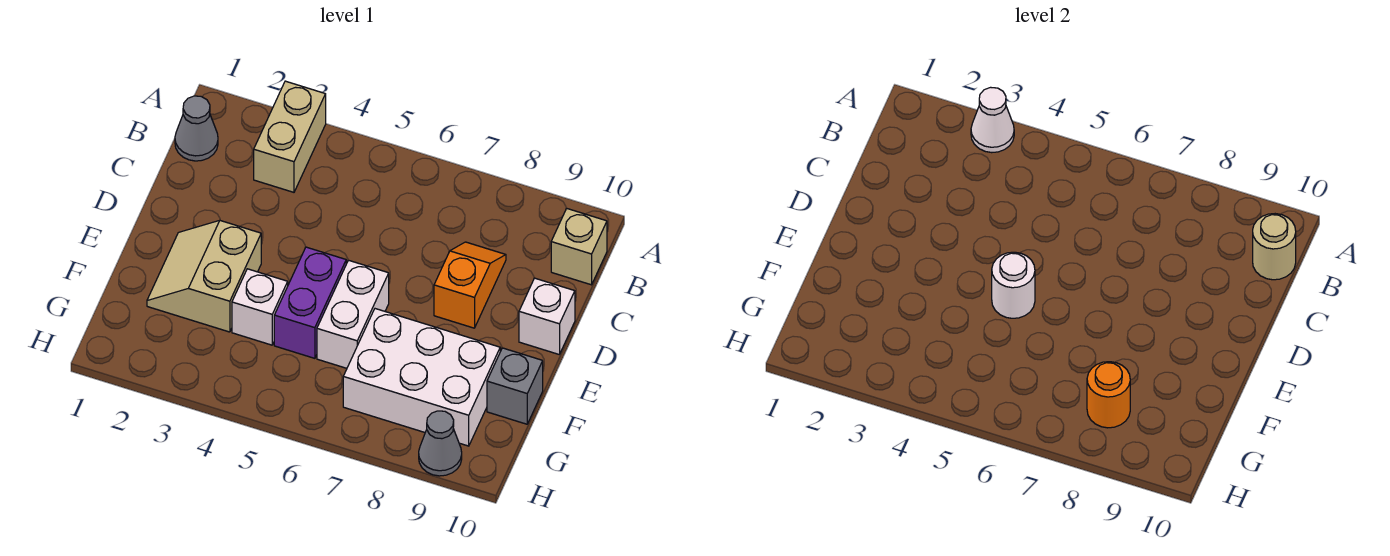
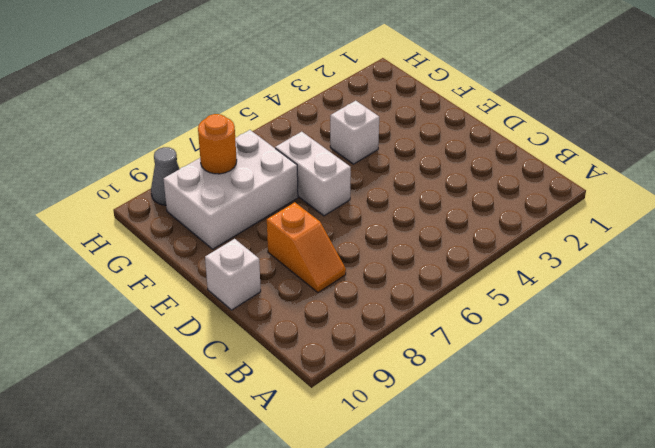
none -> tan brick A3:B3 level 1
none -> grey cone B1 level 1
none -> tan brick B10 level 1

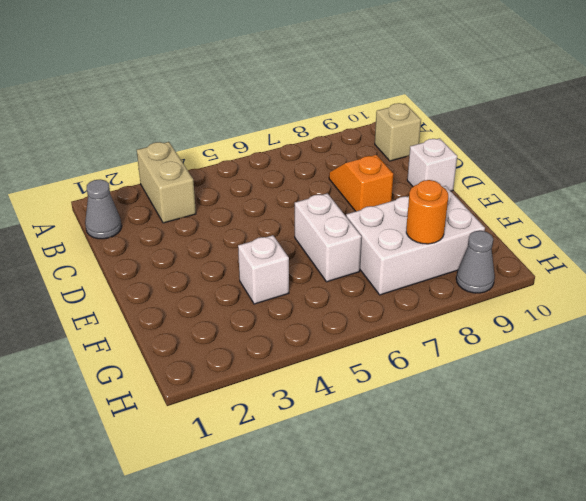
none -> tan slope E2:F3 level 1 top 3
none -> purple brick E5:F5 level 1
none -> grey brick F10 level 1

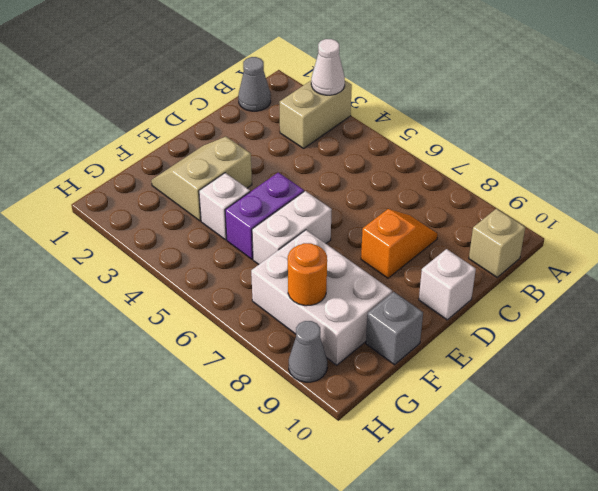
none -> tan round brick B10 level 2
none -> white round brick E5 level 2

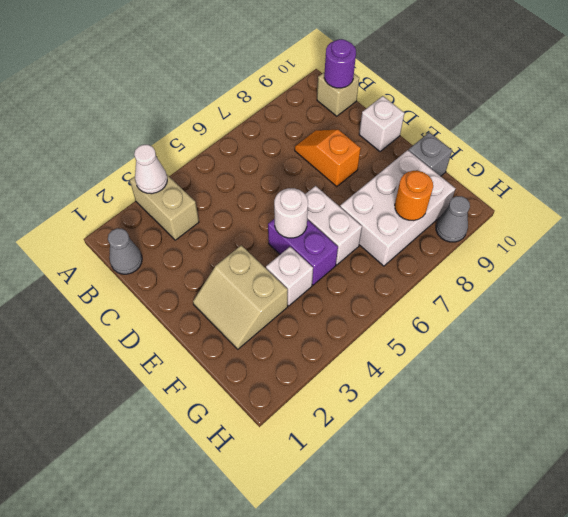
purple round brick B10 level 2 -> tan round brick B10 level 2

